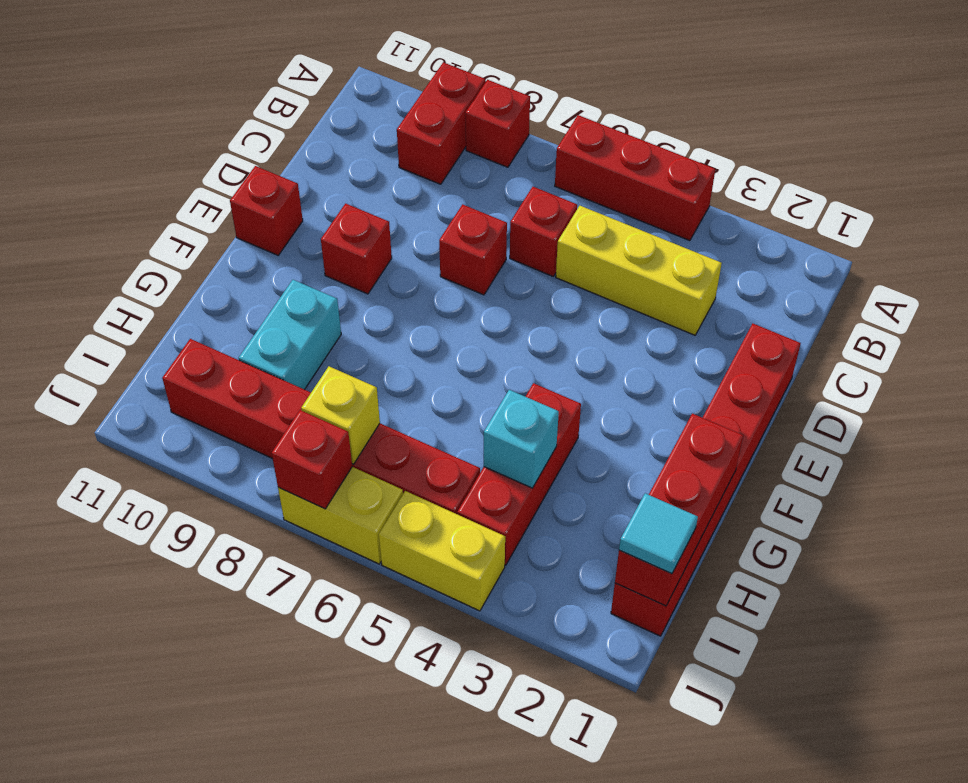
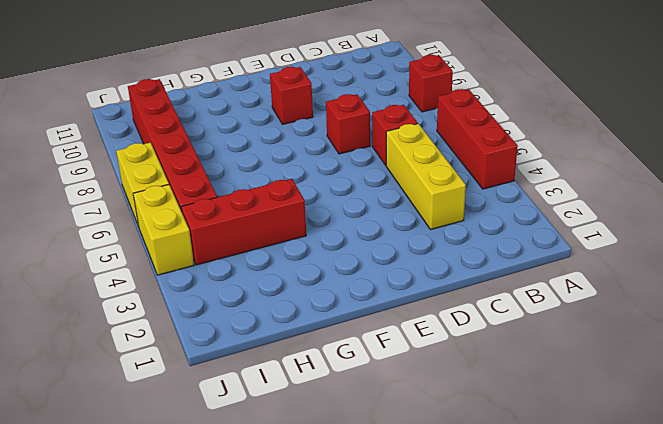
none -> red brick A9:B9 level 1
none -> red brick D1:I1 level 1
none -> red brick E11 level 1

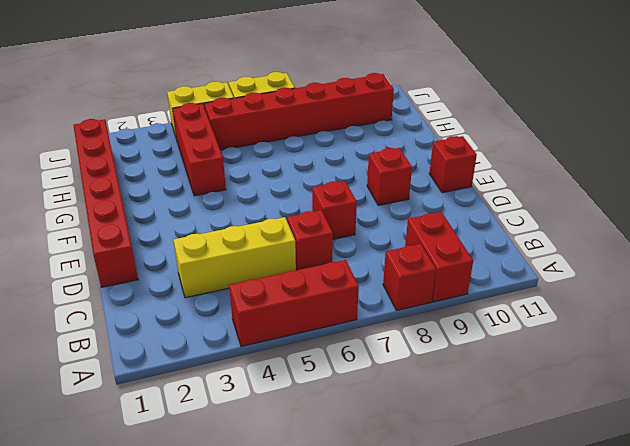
none -> cyan brick G9:H9 level 1
none -> red brick G1:I1 level 2
none -> cyan brick H4 level 2

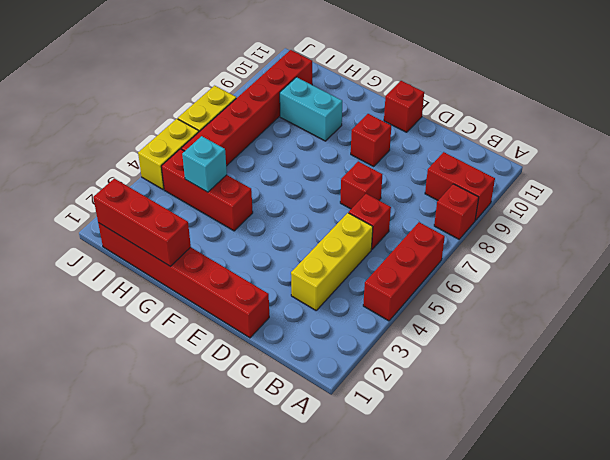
none -> yellow brick I7 level 2
none -> red brick J7 level 2
none -> cyan tile I1 level 3

